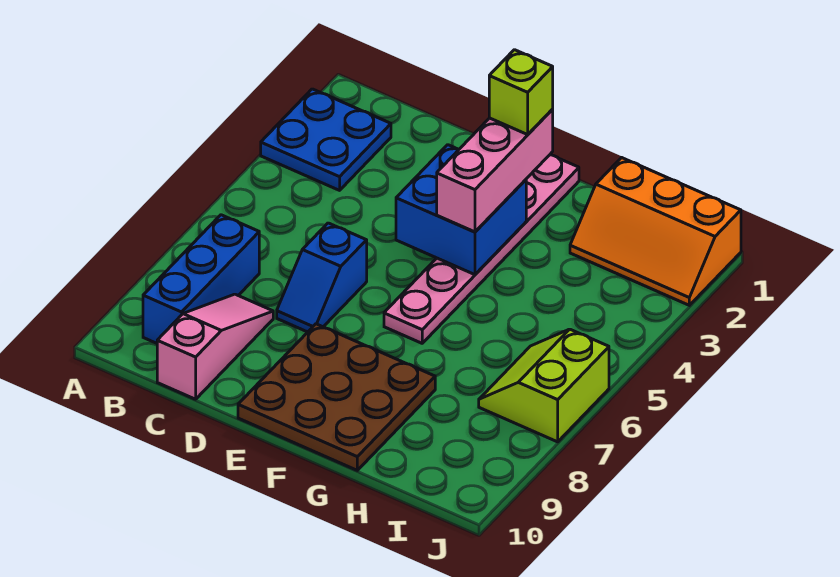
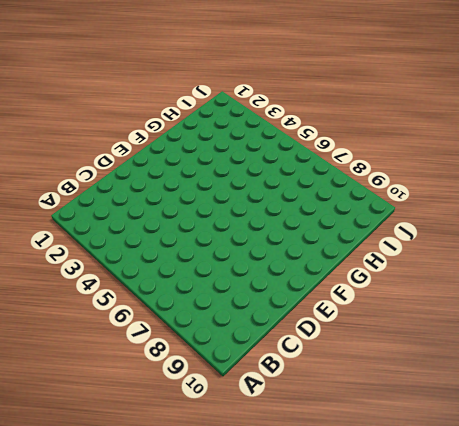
none -> blue plate A2:B3 level 1
none -> blue brick B7:B9 level 1

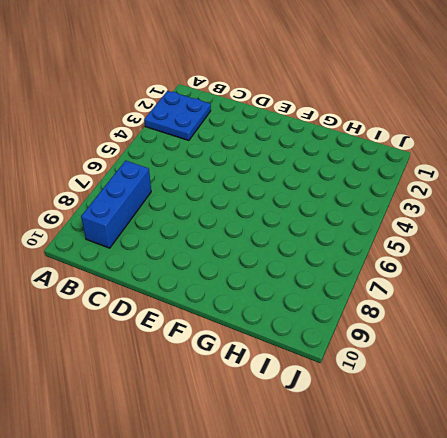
none -> pink slope C8:C10 level 1 top 10
none -> blue slope D6:D7 level 1 top 6

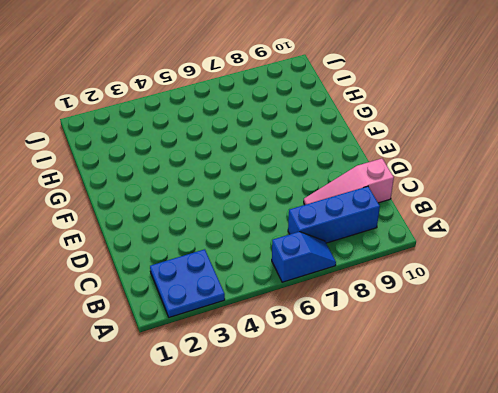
blue slope A6:A7 level 1 top 6 -> blue slope D6:D7 level 1 top 6
none -> brown plate E8:G10 level 1
none -> pink plate F1:F6 level 1

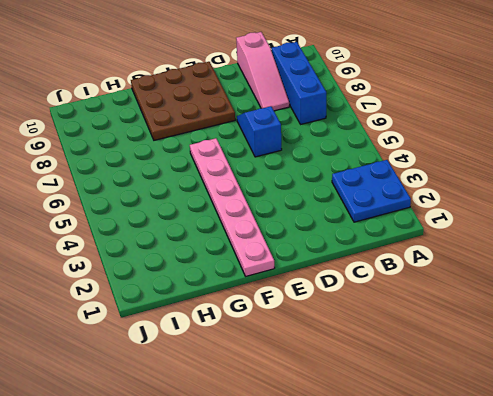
none -> orange slope H1:J2 level 1 top 1
none -> lime slope I6:J7 level 1 top J

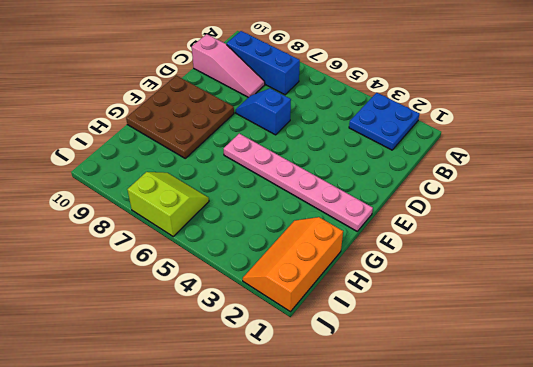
none -> blue brick E3:F4 level 2
none -> pink brick F2:F4 level 3

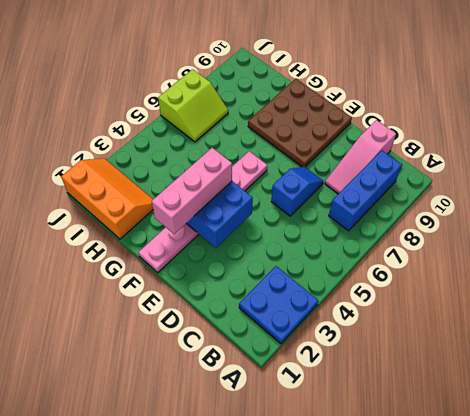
none -> lime brick F2 level 4

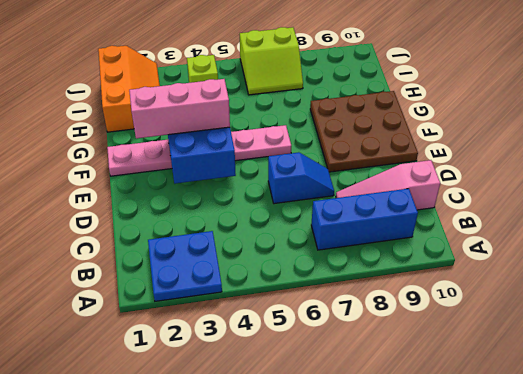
lime brick I4 level 1 -> lime brick F2 level 4

